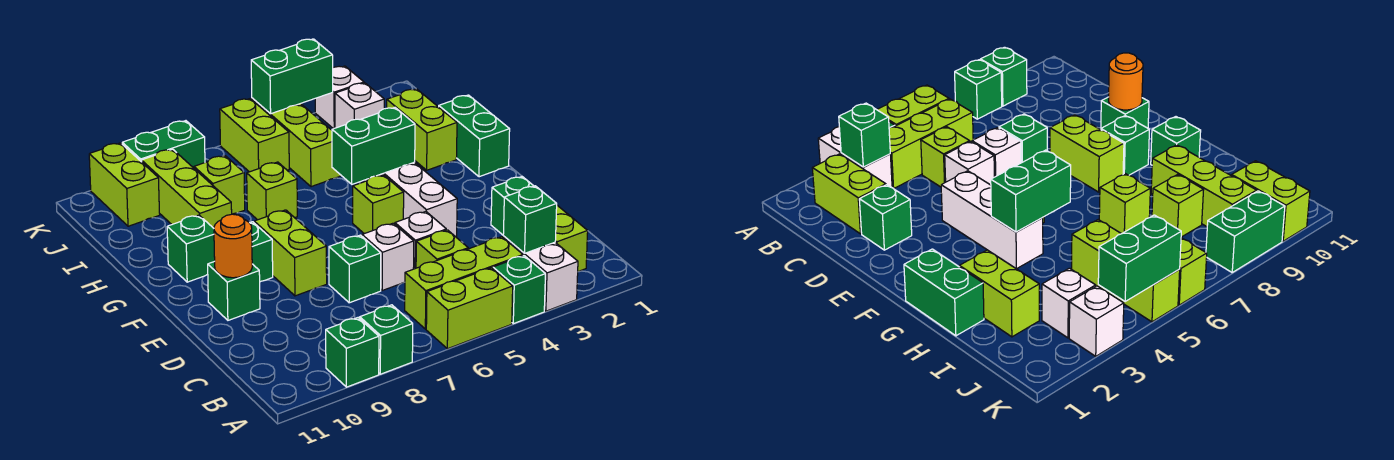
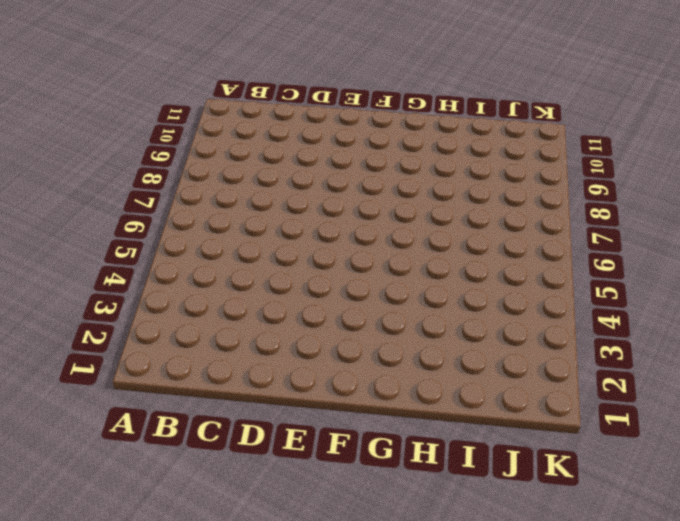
none -> white brick A3:B3 level 1
none -> green brick A4 level 1
none -> lime brick A5:A6 level 1
none -> green brick A8 level 1

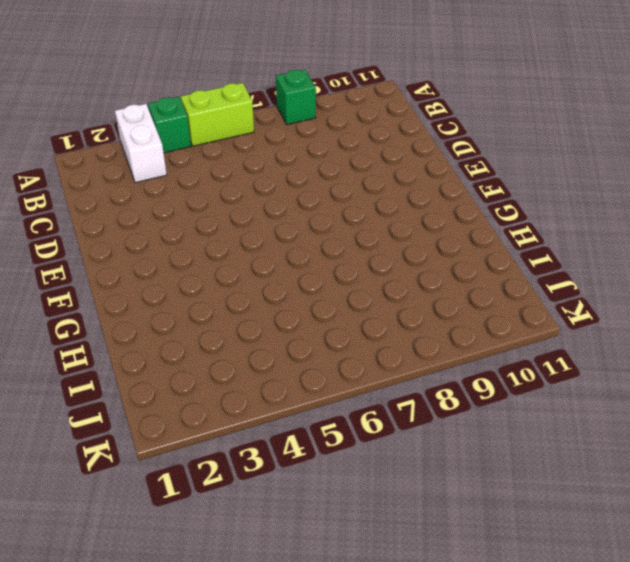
none -> green brick A9 level 1
none -> lime brick B2:C2 level 1
none -> lime brick B4:B6 level 1
none -> lime brick C5 level 1

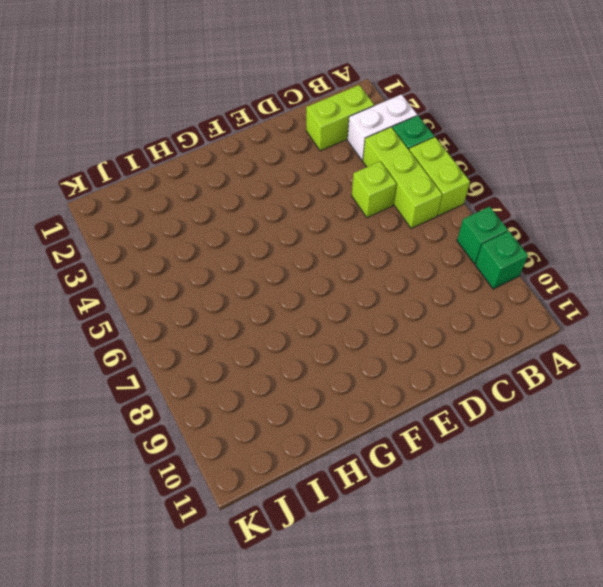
none -> green brick D2 level 1
none -> white brick D5 level 1
none -> white brick D6 level 1
none -> green brick D7 level 1

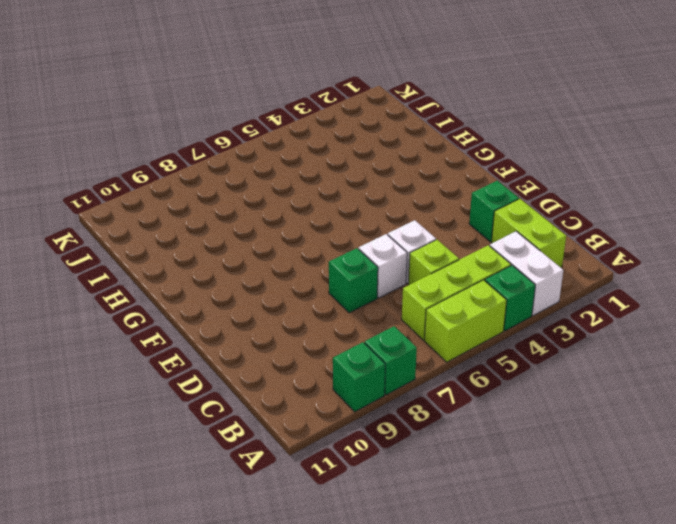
none -> white brick E4:G4 level 1
none -> lime brick E8:F8 level 1
none -> green brick E10 level 1
none -> lime brick F5 level 1

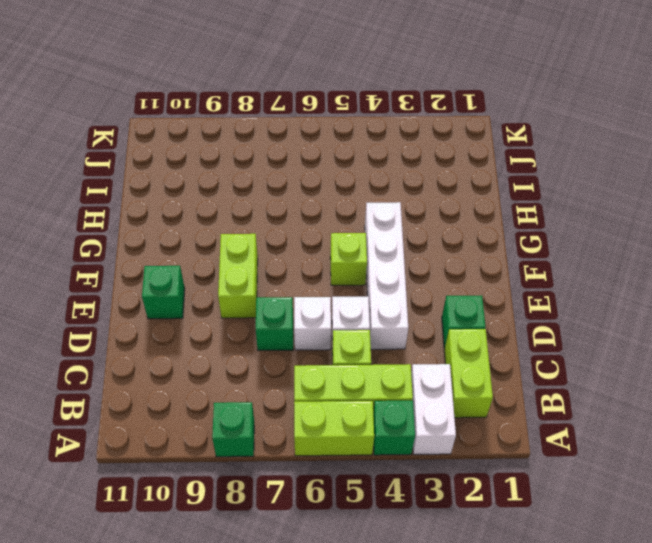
white brick D4:G4 level 1 -> white brick E4:G4 level 1
none -> green brick A9 level 1
none -> green brick F9 level 1
none -> green brick G1:H1 level 1
none -> green brick G10 level 1

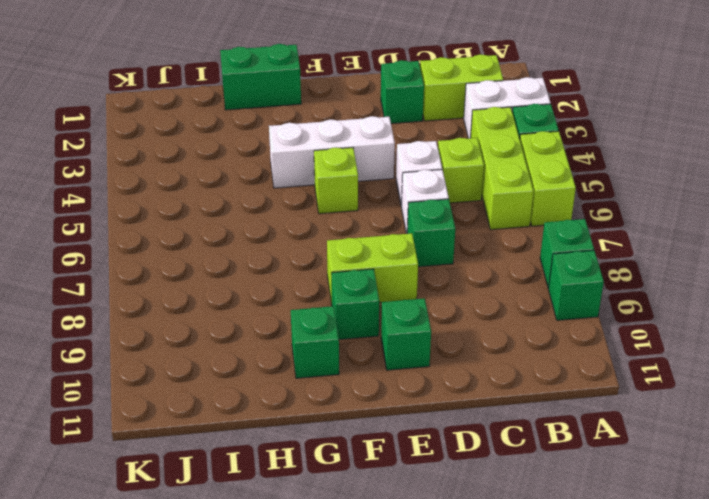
none -> lime brick H2:I2 level 1
none -> lime brick H7 level 1
none -> lime brick H9:J9 level 1
none -> lime brick I5:K5 level 1

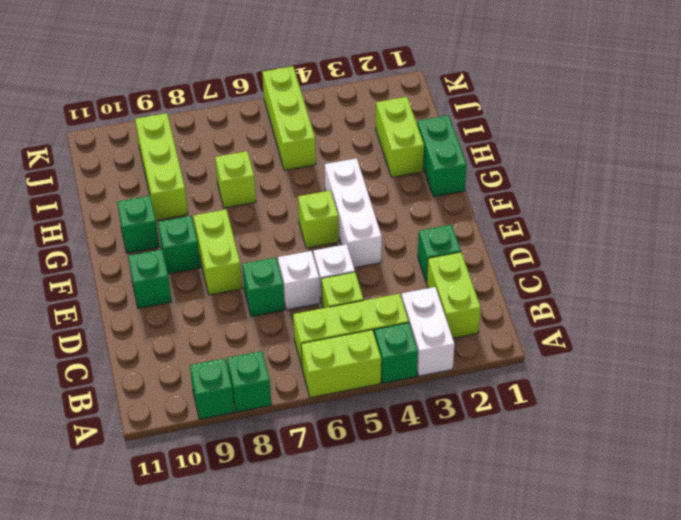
none -> lime brick I8 level 1
none -> white brick J3 level 1
none -> lime brick J6:K6 level 1
none -> lime brick J10:K10 level 1

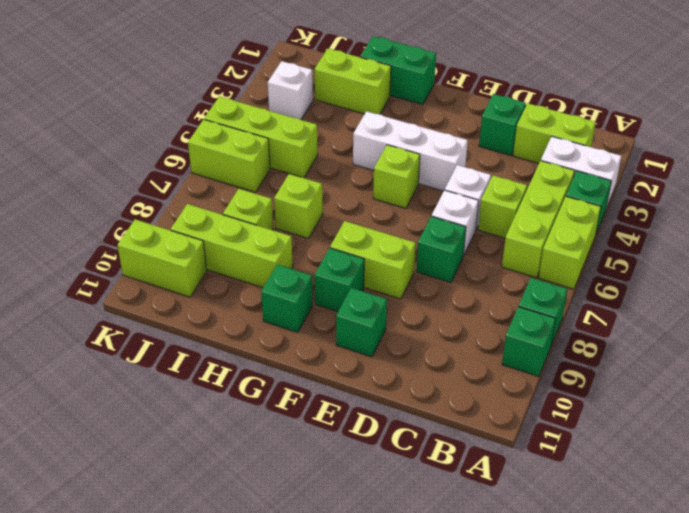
none -> white brick K3 level 1
none -> green brick K8:K9 level 1
none -> green brick B3 level 2
none -> orange round brick E10 level 2

